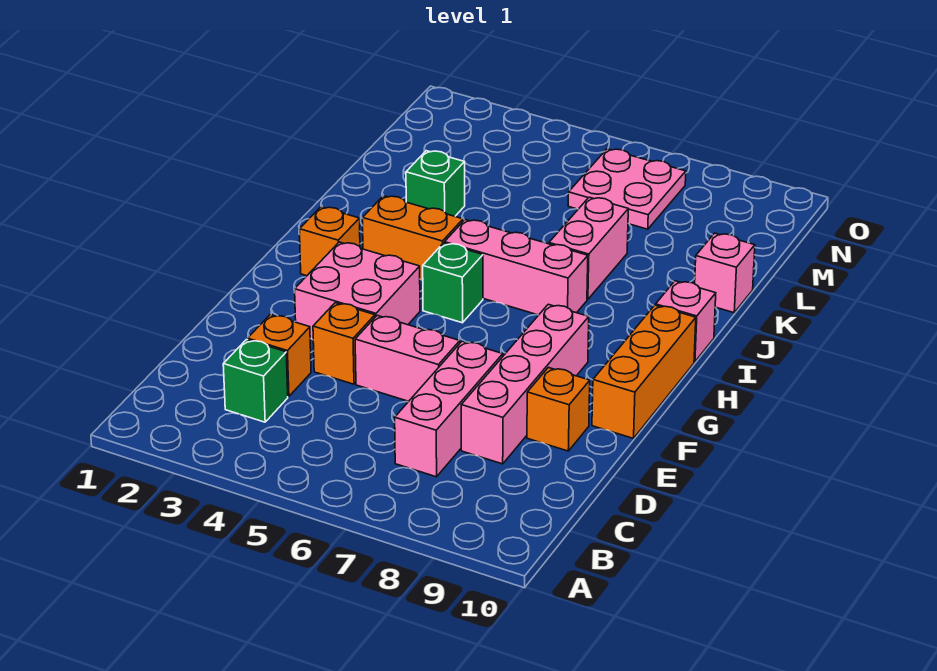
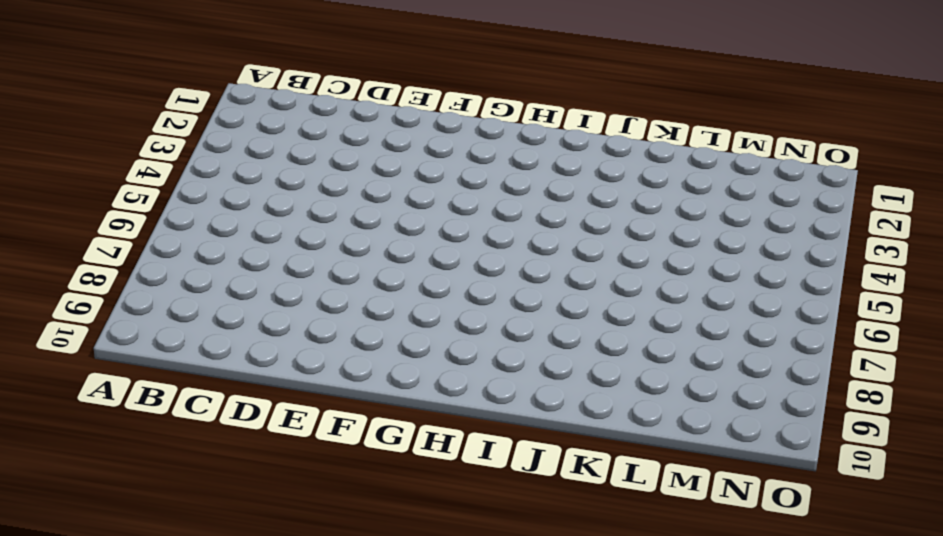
none -> green brick C3 level 1
none -> pink brick C7:E7 level 1
none -> orange brick D3 level 1

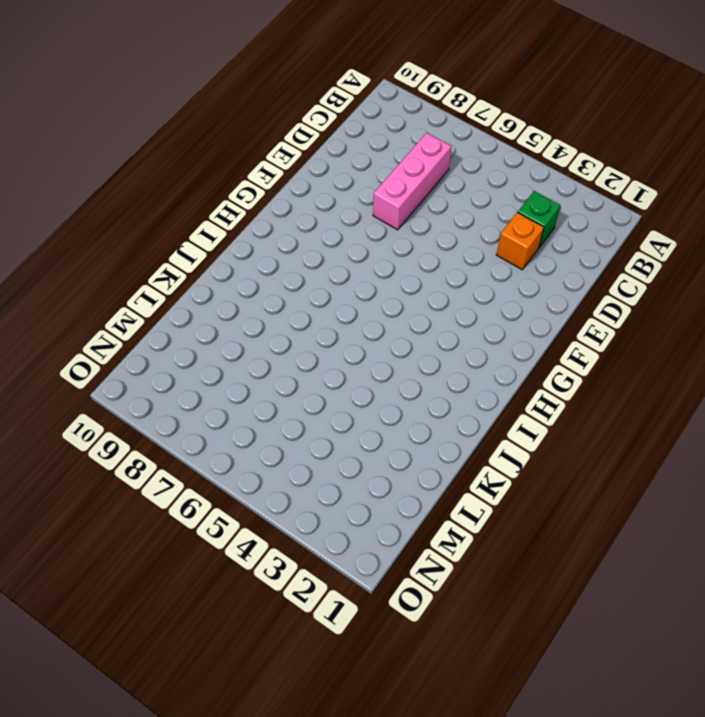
none -> pink brick D8:G8 level 1
none -> orange brick E4 level 1
none -> pink brick E5:E6 level 1

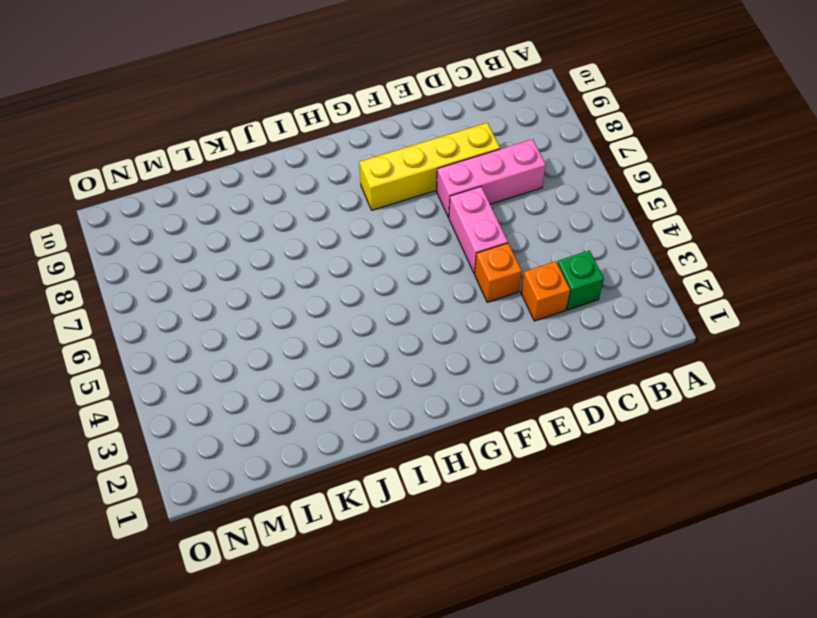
yellow brick D8:G8 level 1 -> pink brick D8:G8 level 1
none -> orange brick E9 level 1
none -> pink brick F3:G4 level 1
none -> orange brick F10:H10 level 1

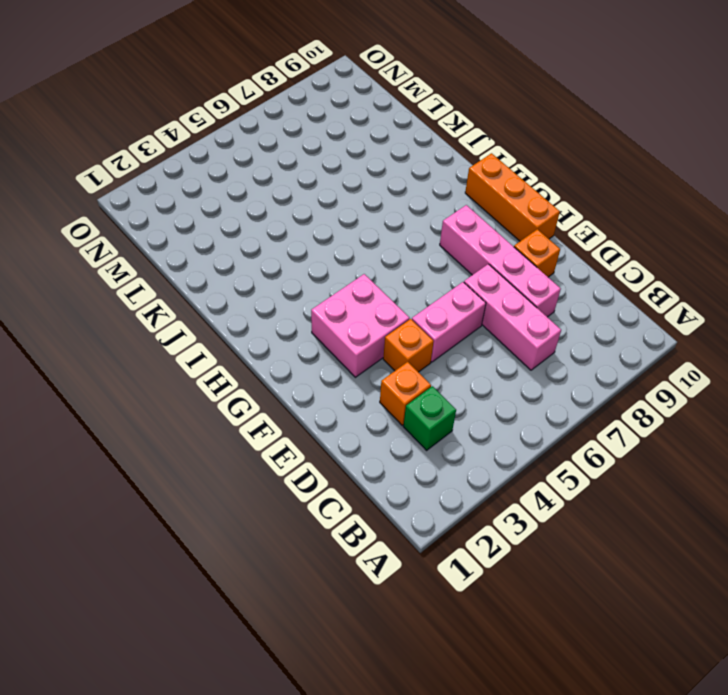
none -> orange brick H2 level 1
none -> green brick H5 level 1
none -> orange brick I3:I4 level 1

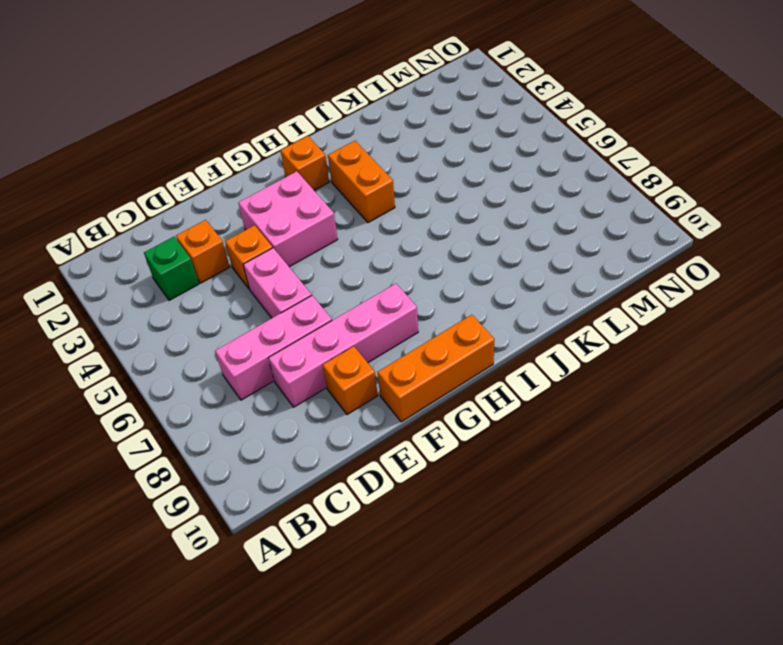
none -> green brick H5 level 1
none -> pink brick I5:I7 level 1
none -> pink brick I10 level 1

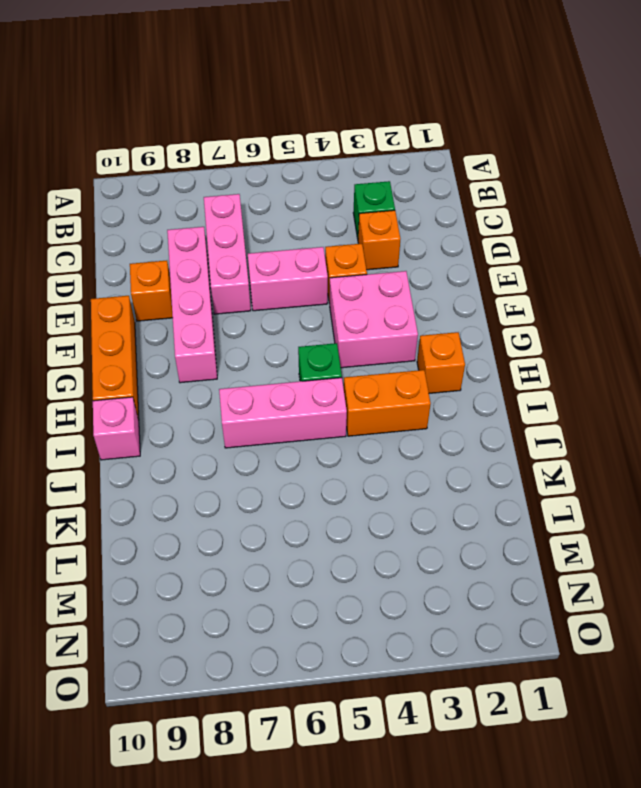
none -> pink brick J7:K7 level 1
none -> green brick K3 level 1
none -> pink brick K10 level 1

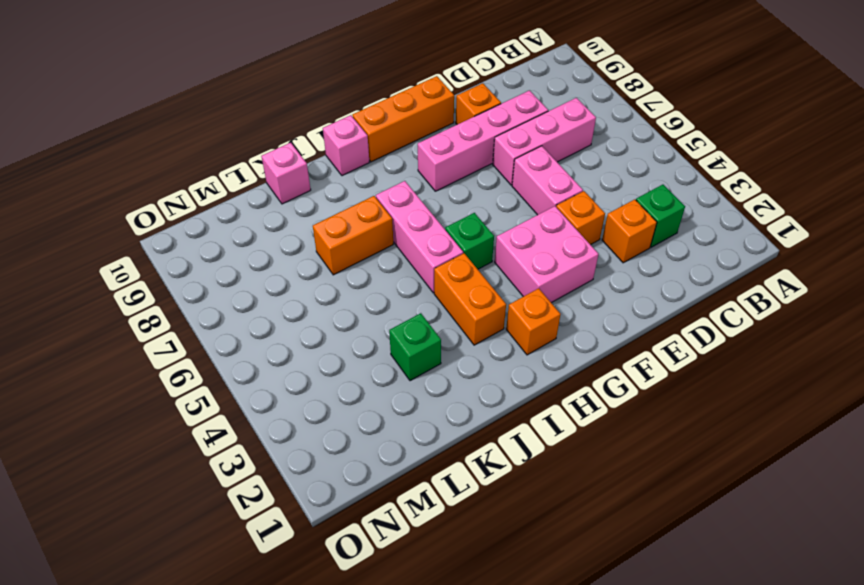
orange brick J7:K7 level 1 -> pink brick J7:K7 level 1
none -> pink plate M6:N7 level 1

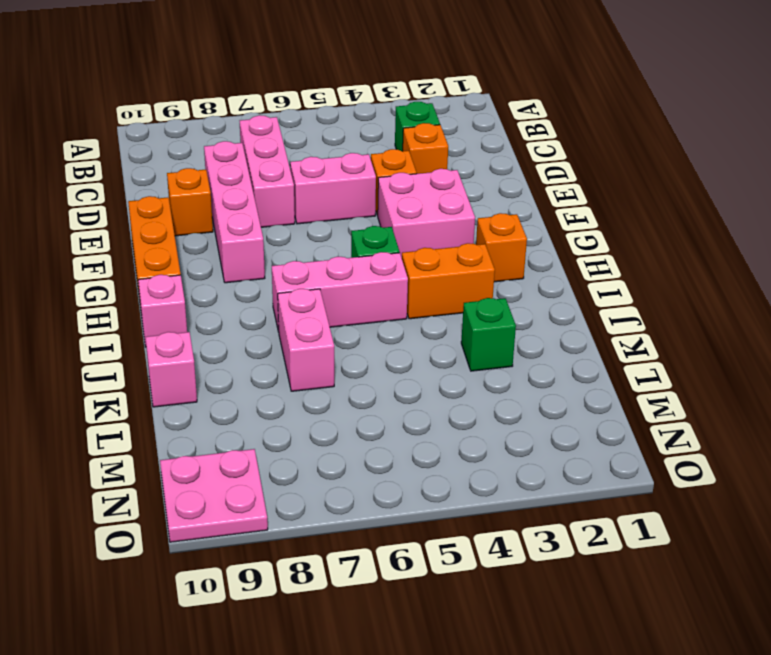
pink plate N9:O10 level 1 -> pink plate M6:N7 level 1

